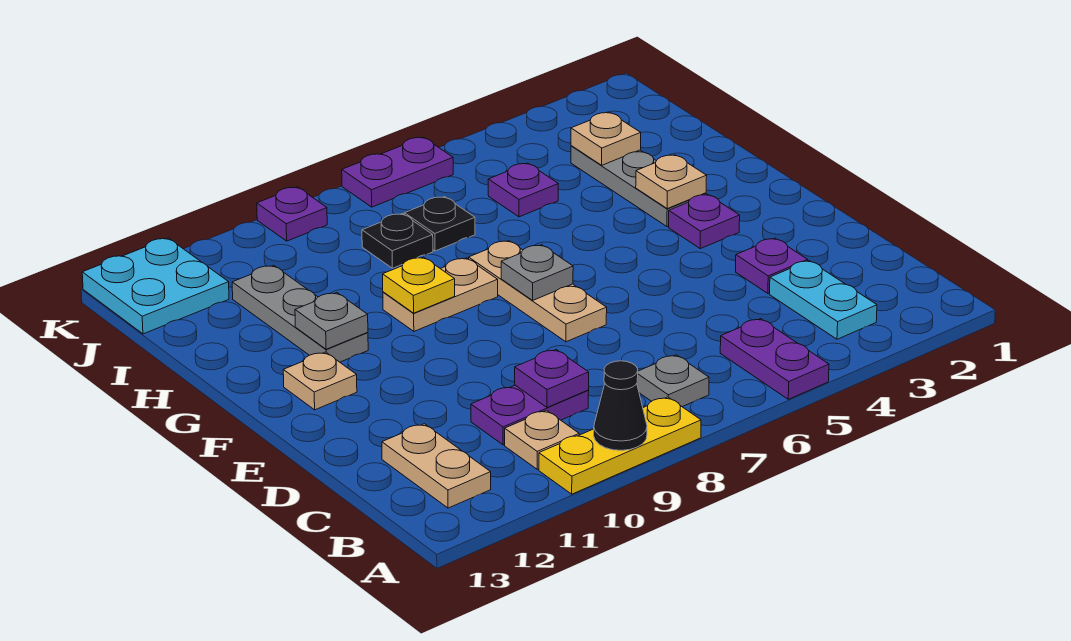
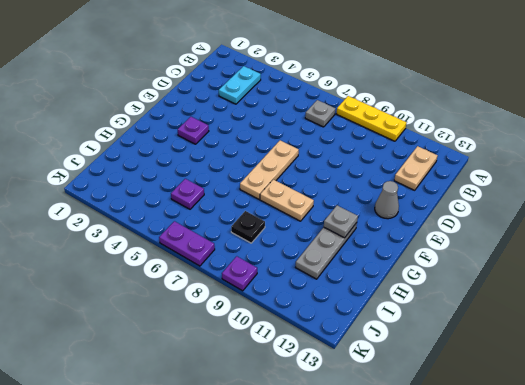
grey cone E12 level 1 -> none
none -> purple plate A5:B5 level 1
none -> tan plate B10 level 1
none -> purple plate C9:C10 level 1

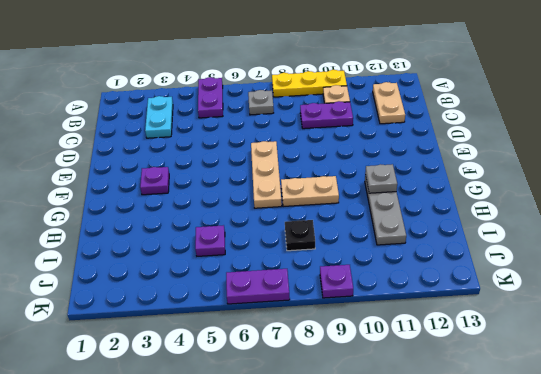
none -> purple plate D3 level 1
none -> tan plate F12 level 1
none -> grey plate G3:I3 level 1

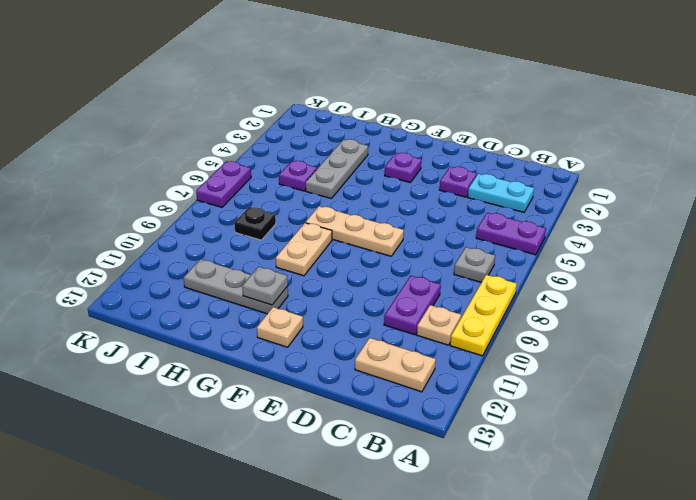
grey plate H3:H5 level 1 -> grey plate G3:I3 level 1
none -> black plate I7 level 1
none -> cyan plate J12:K13 level 1
none -> purple plate K9 level 1

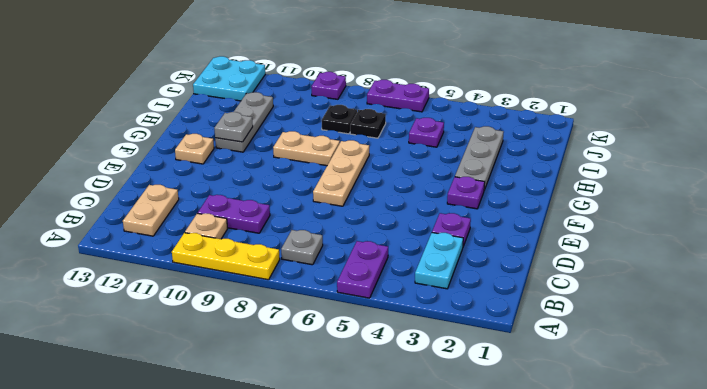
none -> black cone A9 level 2
none -> purple plate C9 level 2
none -> grey plate F7 level 2

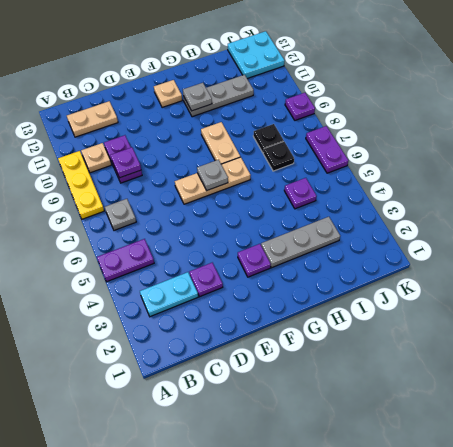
none -> black cone A9 level 2
none -> tan plate G3 level 2
none -> yellow plate G9 level 2

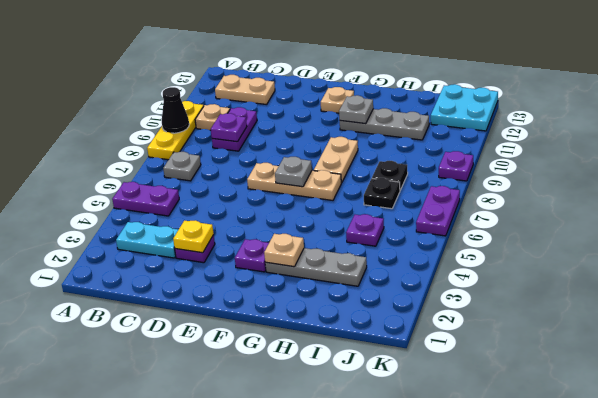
yellow plate D3 level 2 -> yellow plate G9 level 2
none -> tan plate I3 level 2

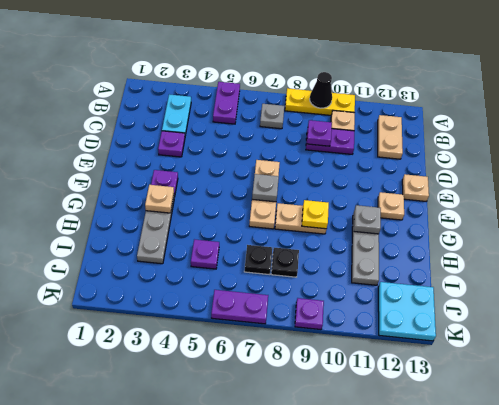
tan plate E13 level 1 -> tan plate I3 level 2

